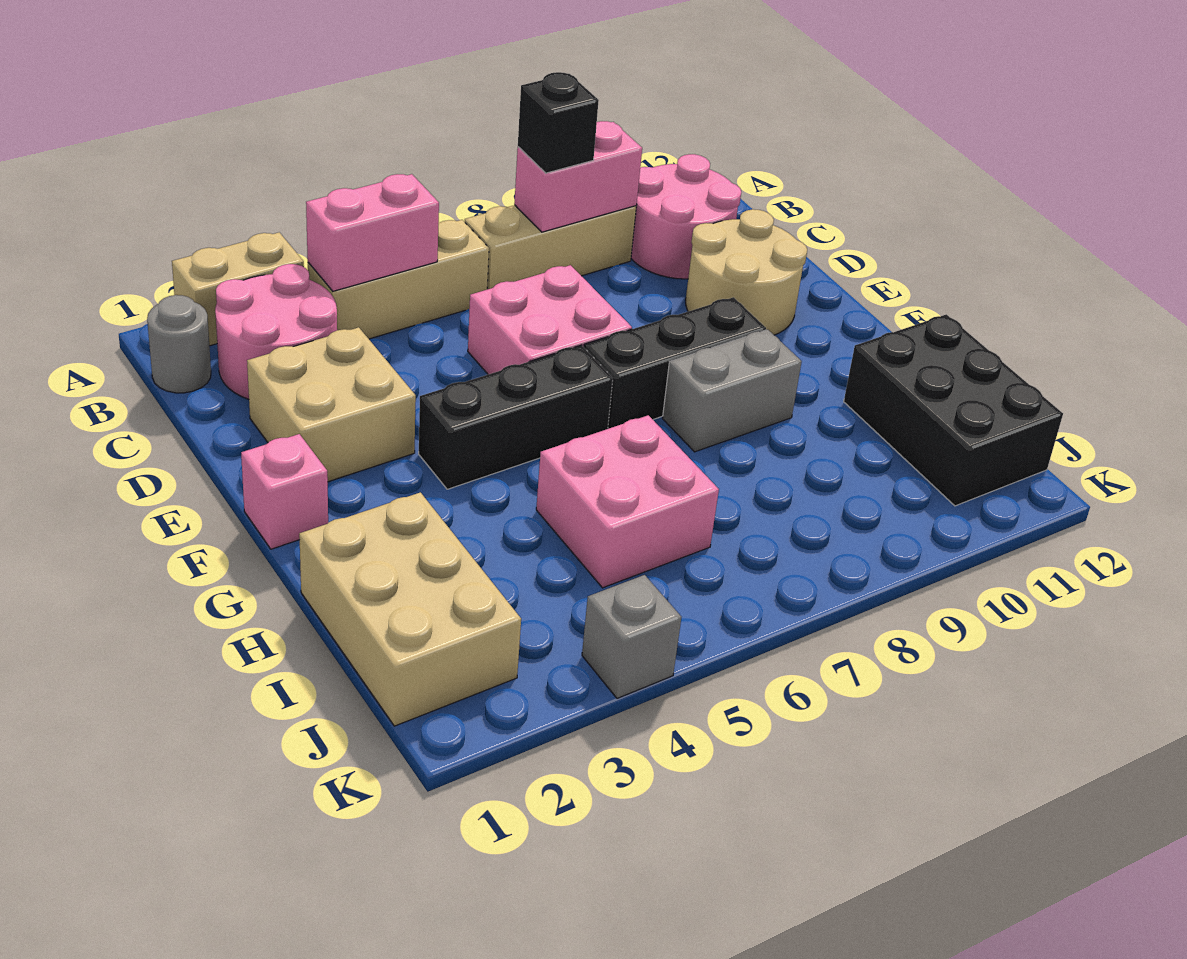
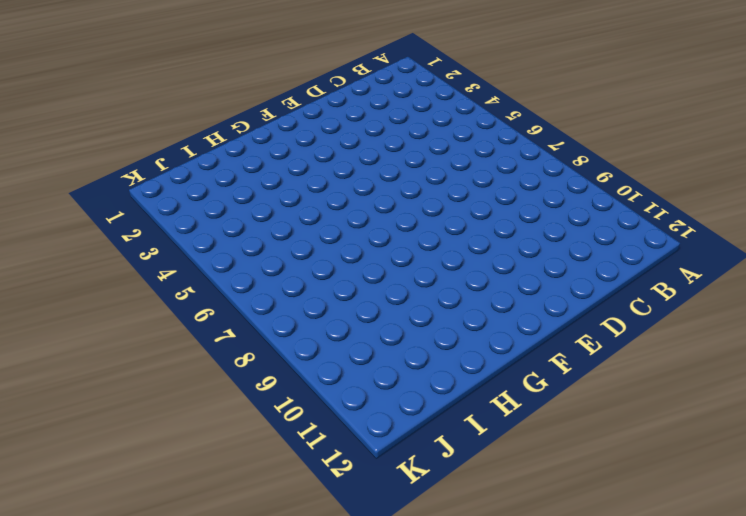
none -> tan brick A2:A3 level 1
none -> grey round brick B1 level 1
none -> pink round brick B2:C3 level 1

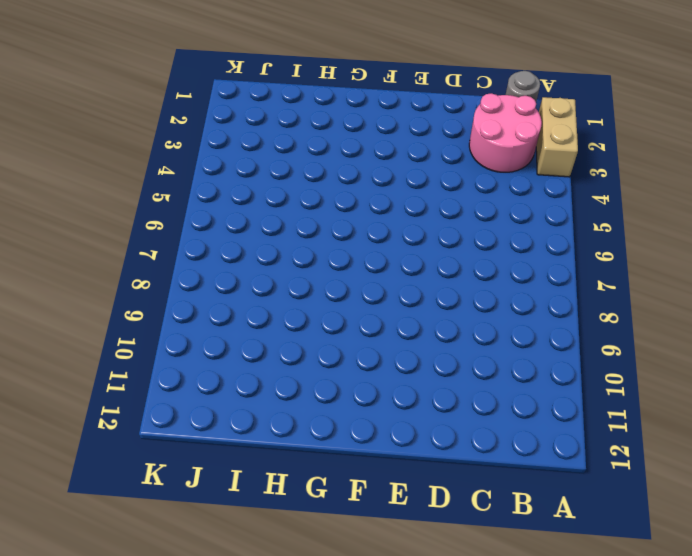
none -> tan brick B4:B6 level 1
none -> tan brick B7:B9 level 1
none -> pink round brick B10:C11 level 1

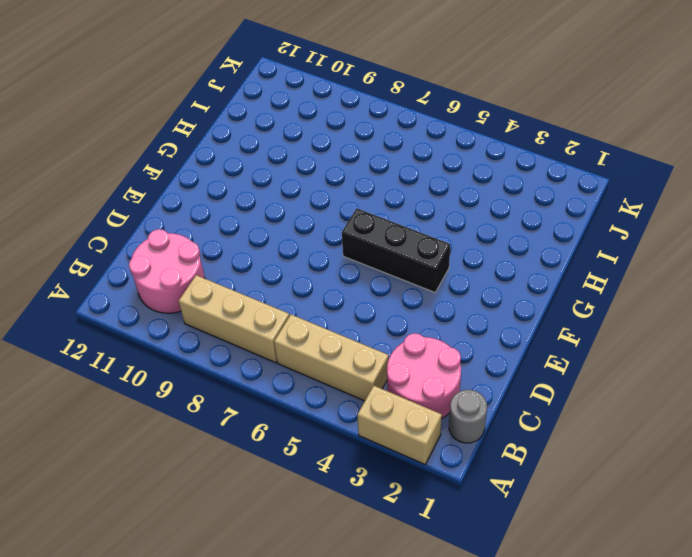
none -> tan brick D2:E3 level 1
none -> pink brick D6:E7 level 1
none -> tan round brick D10:E11 level 1

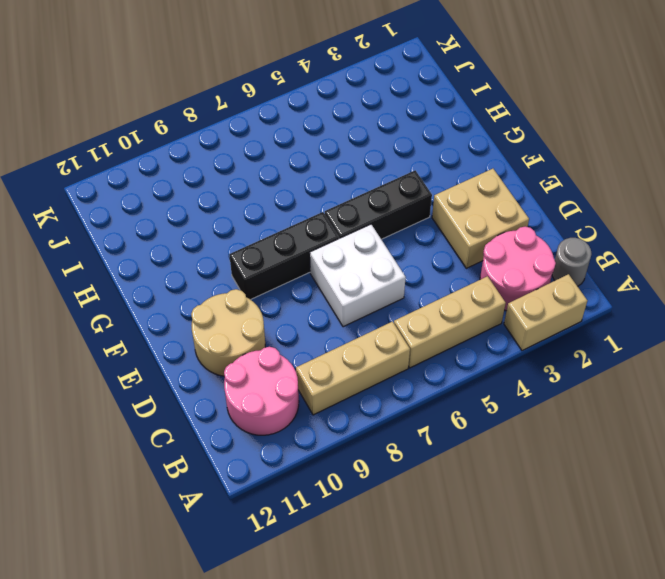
white brick D6:E7 level 1 -> pink brick D6:E7 level 1
none -> pink brick F1 level 1
none -> grey brick G8:G9 level 1
none -> tan brick H1:J2 level 1

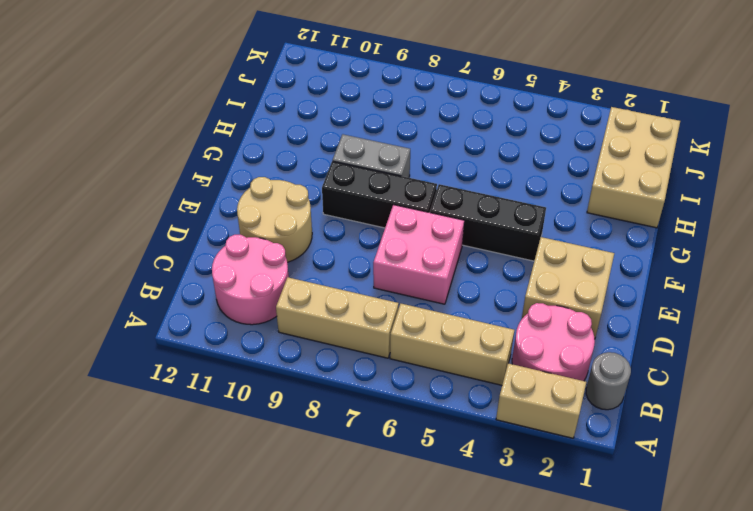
none -> pink brick F1 level 1
none -> pink brick H5:I6 level 1
none -> black brick H11:J12 level 1

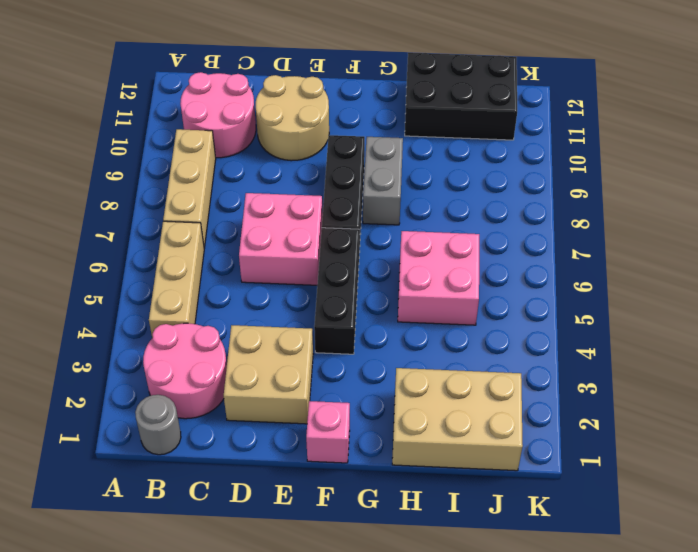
none -> tan brick A2:A3 level 1
none -> grey brick K4 level 1
none -> pink brick B4:B5 level 2

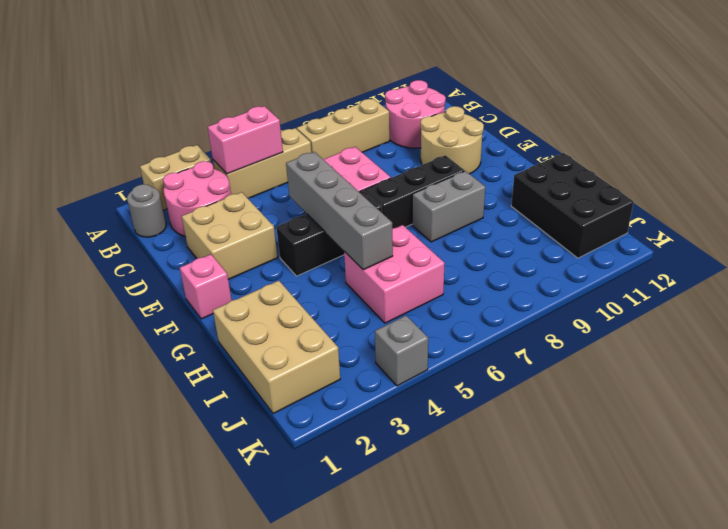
grey brick E5:H5 level 2 -> none
none -> pink brick B8:B9 level 2
none -> black brick B8 level 3

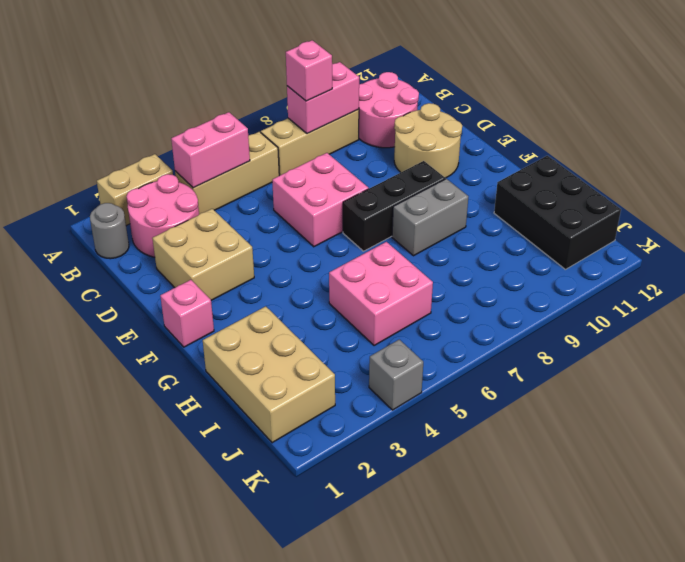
pink brick B8 level 3 -> black brick B8 level 3
none -> black brick F4:F6 level 1

